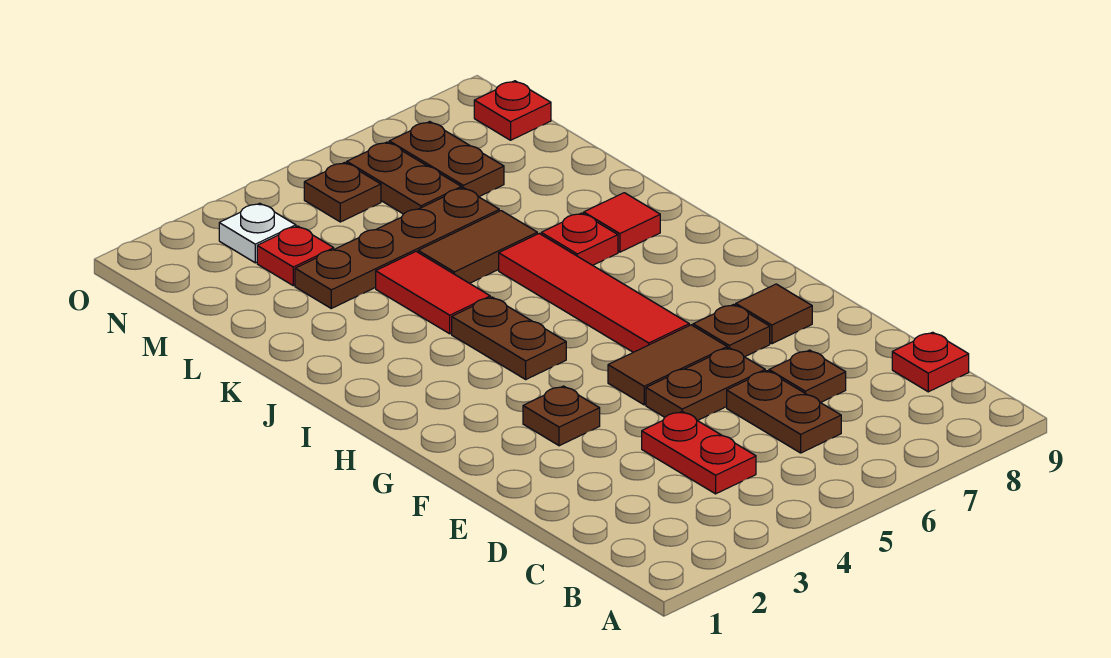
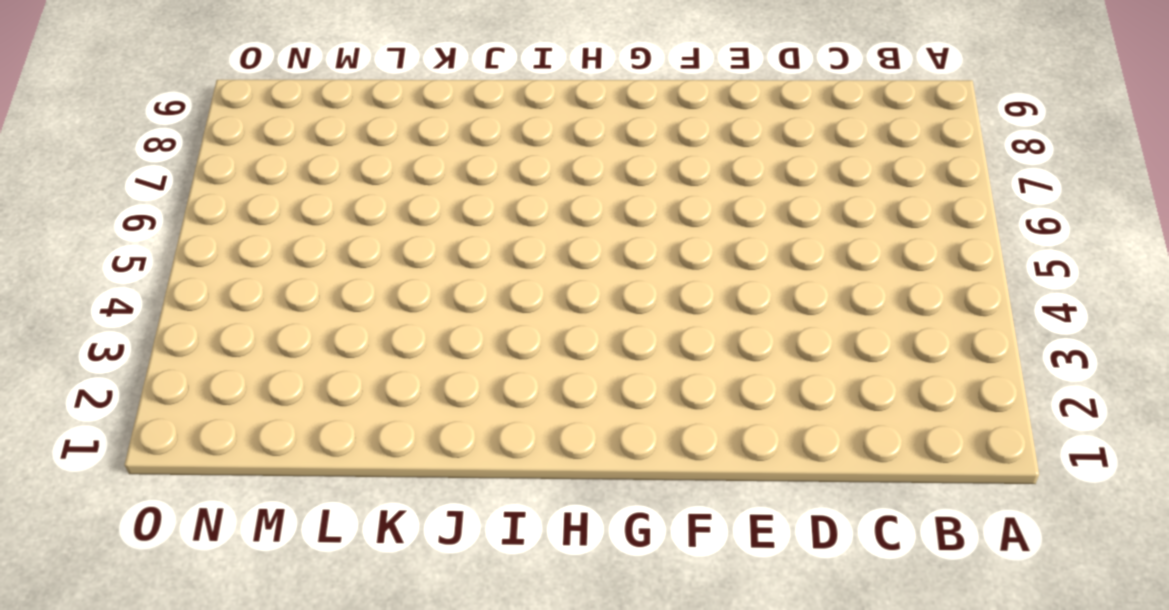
none -> red plate C4:D4 level 1
none -> brown plate C6:D6 level 1
none -> red plate C9 level 1

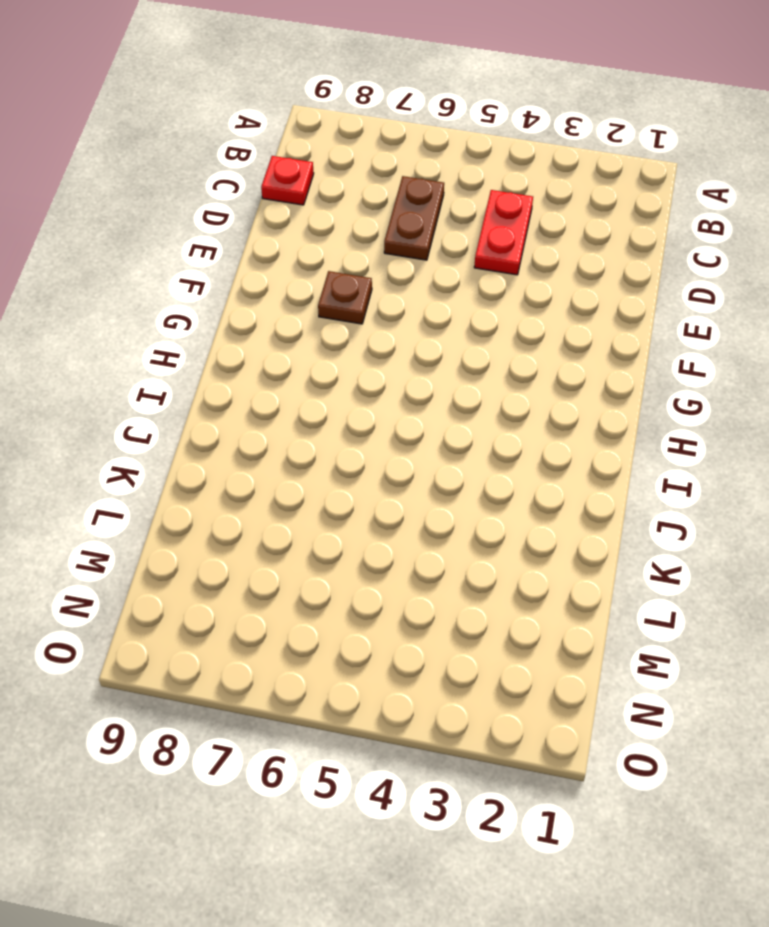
none -> brown plate D7 level 1
none -> brown plate E5:E6 level 1
none -> brown plate F3 level 1

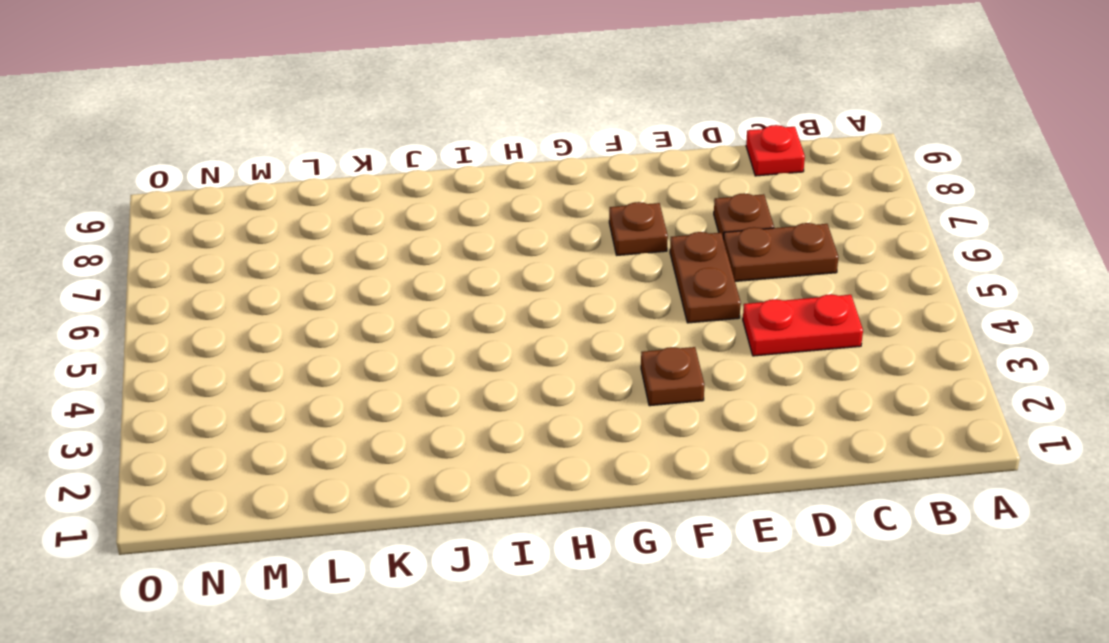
none -> brown tile F5:F6 level 1
none -> brown tile F8 level 1
none -> red tile G6:J6 level 1

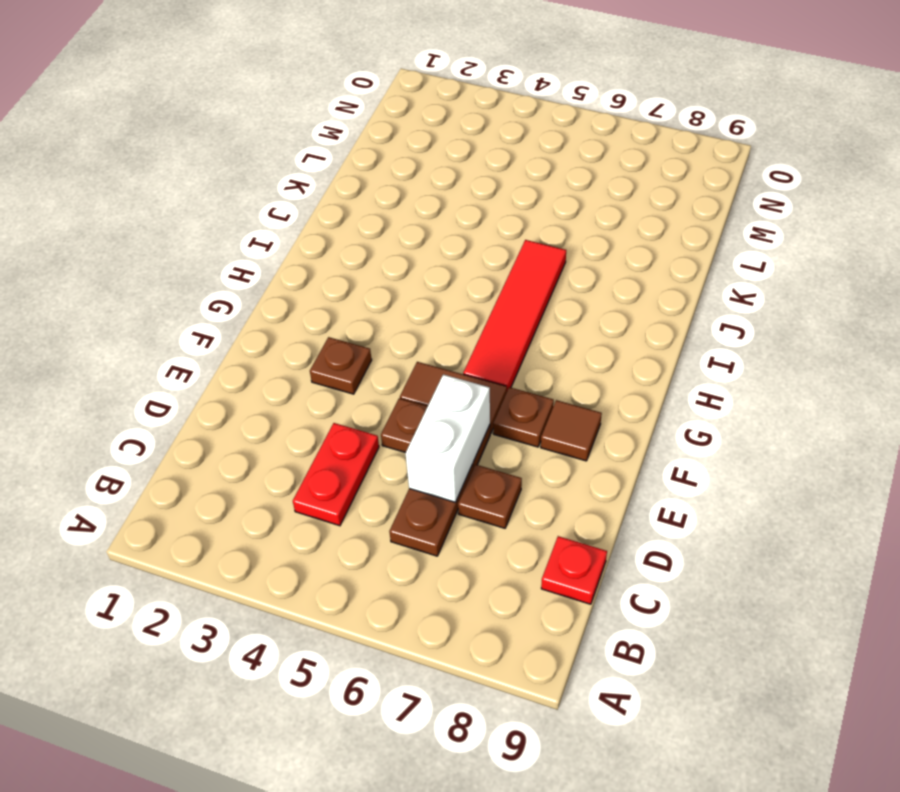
white brick D6:E6 level 2 -> none
none -> brown plate H4:I4 level 1
none -> red tile J4:K4 level 1
none -> red plate J7 level 1

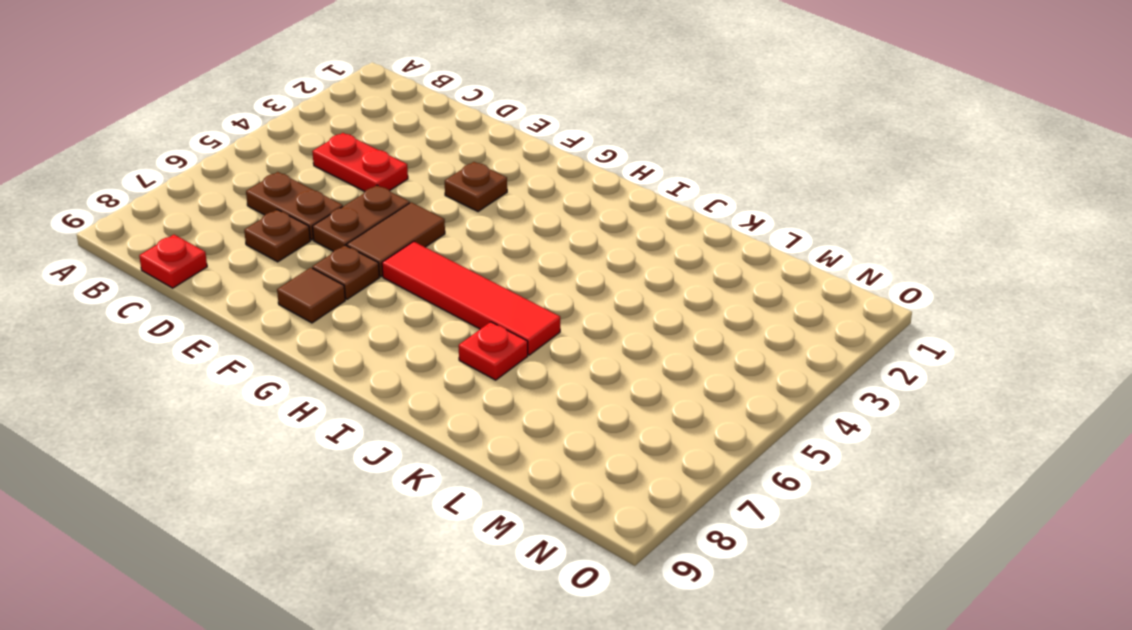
none -> brown plate H4:I4 level 1
none -> red tile J4:K4 level 1
none -> red tile J8 level 1

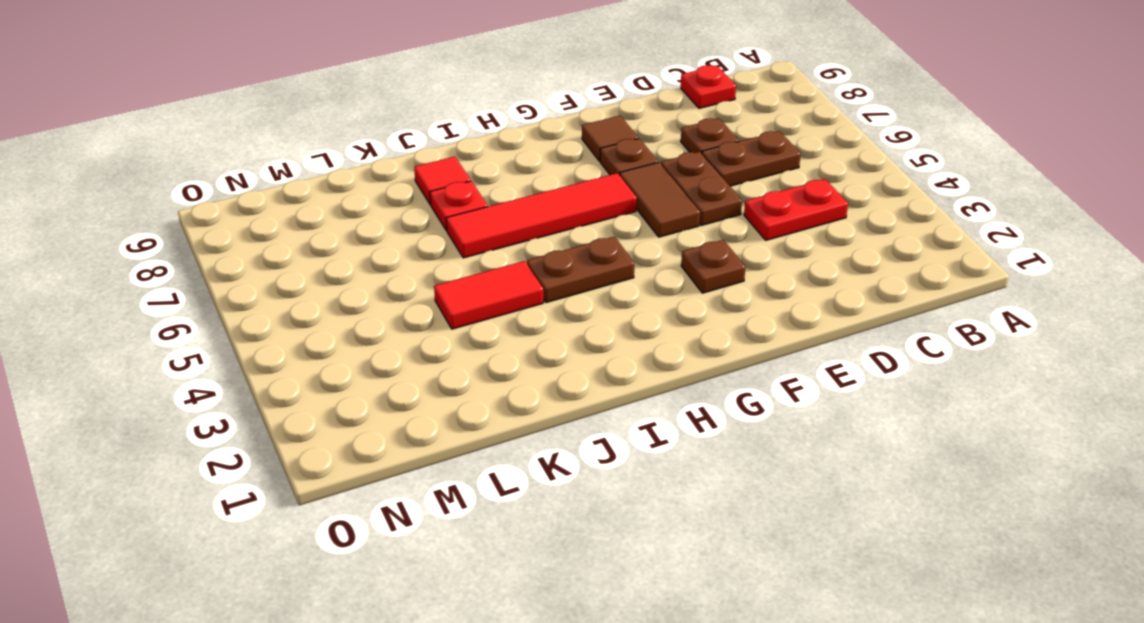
none -> brown tile K5:K6 level 1
none -> brown plate L3:L6 level 1
none -> red plate M3 level 1

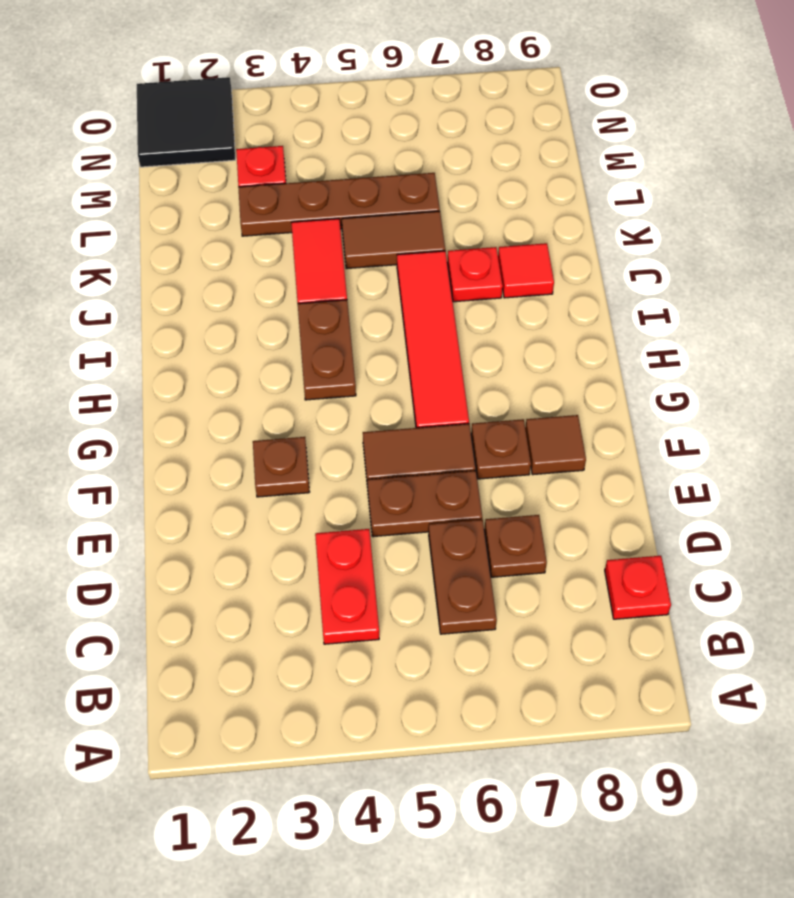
black tile N1:O2 level 1 -> none
none -> brown plate M6:N6 level 1
none -> brown plate M7:N7 level 1
none -> white plate N3 level 1

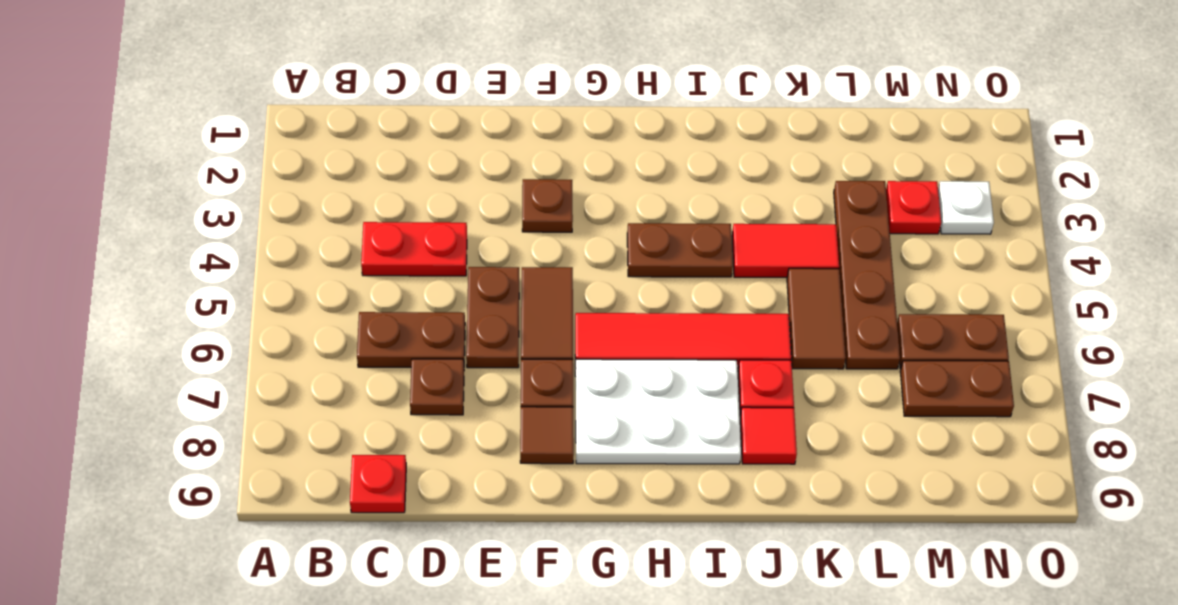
white plate G7:I8 level 1 -> none
none -> brown plate N5 level 1
none -> red plate N9 level 1

